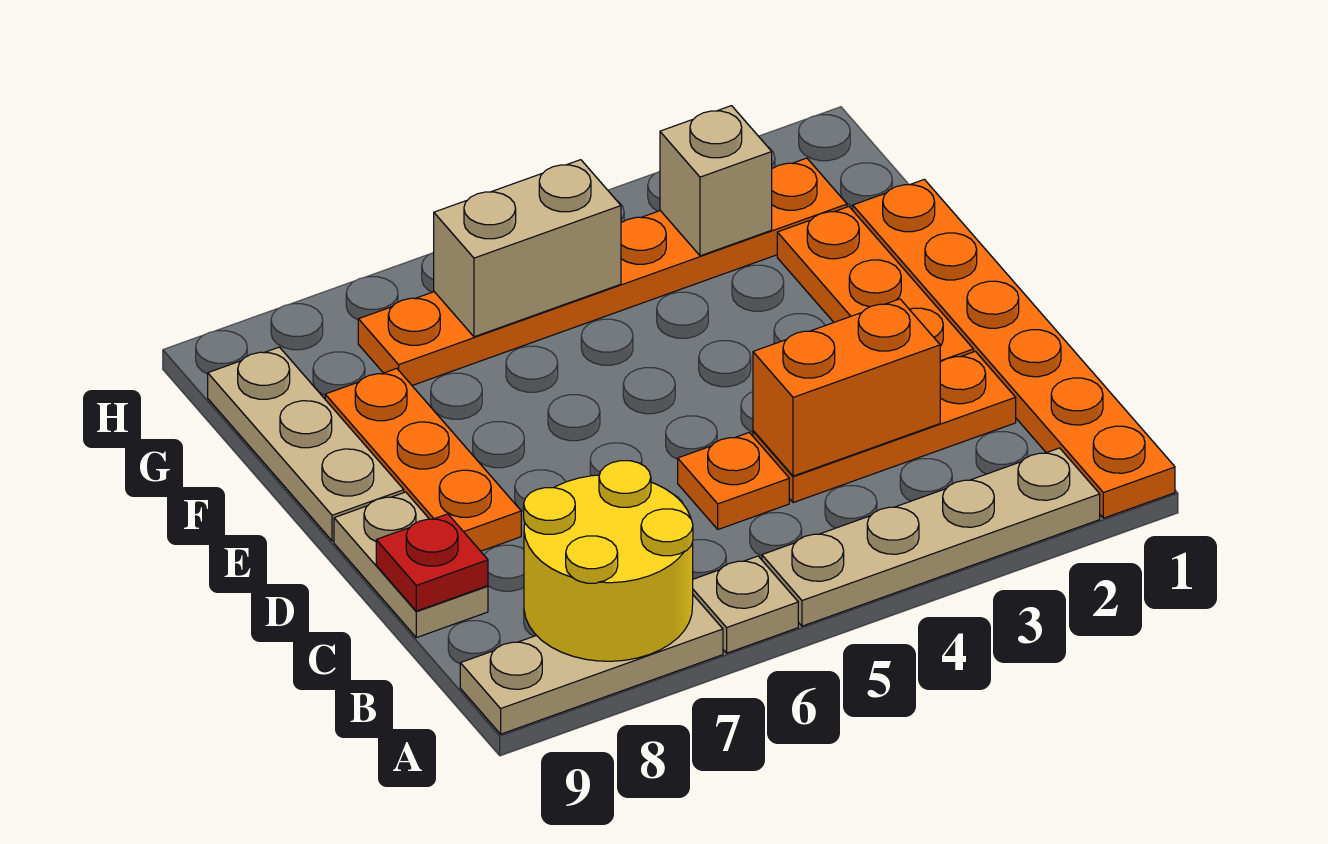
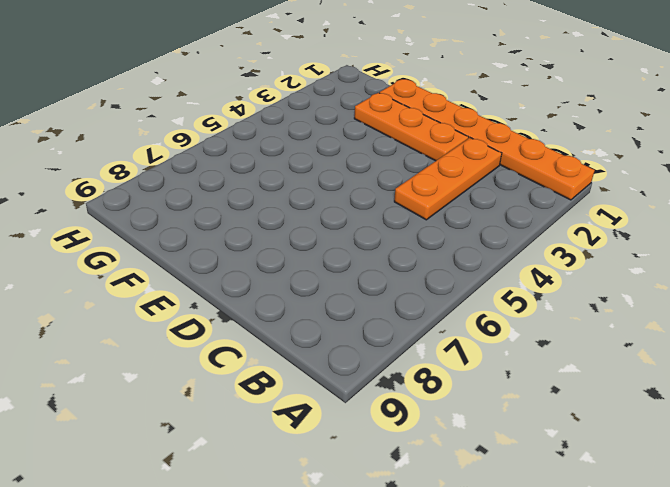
none -> tan plate A2:A5 level 1
none -> tan plate A6 level 1
none -> tan plate A7:A9 level 1

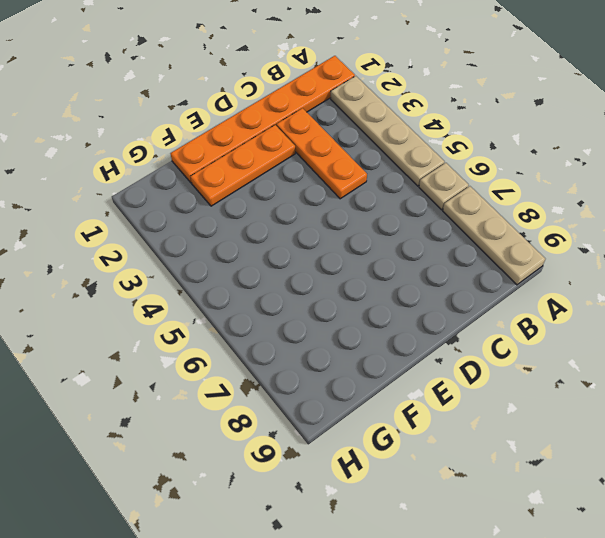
none -> orange plate C5 level 1
none -> tan plate C9:D9 level 1
none -> orange plate D8:F8 level 1

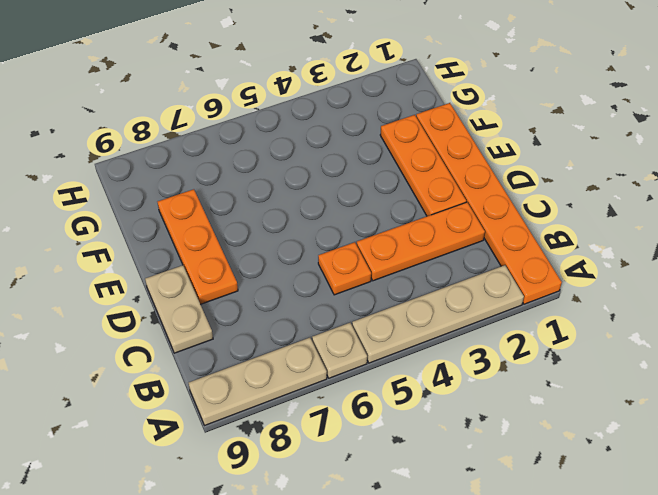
none -> tan plate E9:G9 level 1
none -> orange plate G2:G7 level 1
none -> yellow round brick A7:B8 level 2

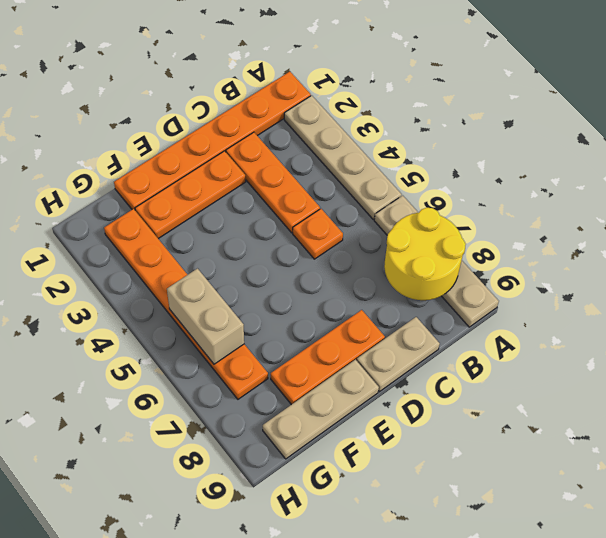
none -> orange brick C3:C4 level 2
none -> red plate C9 level 2
none -> tan brick G3 level 2

